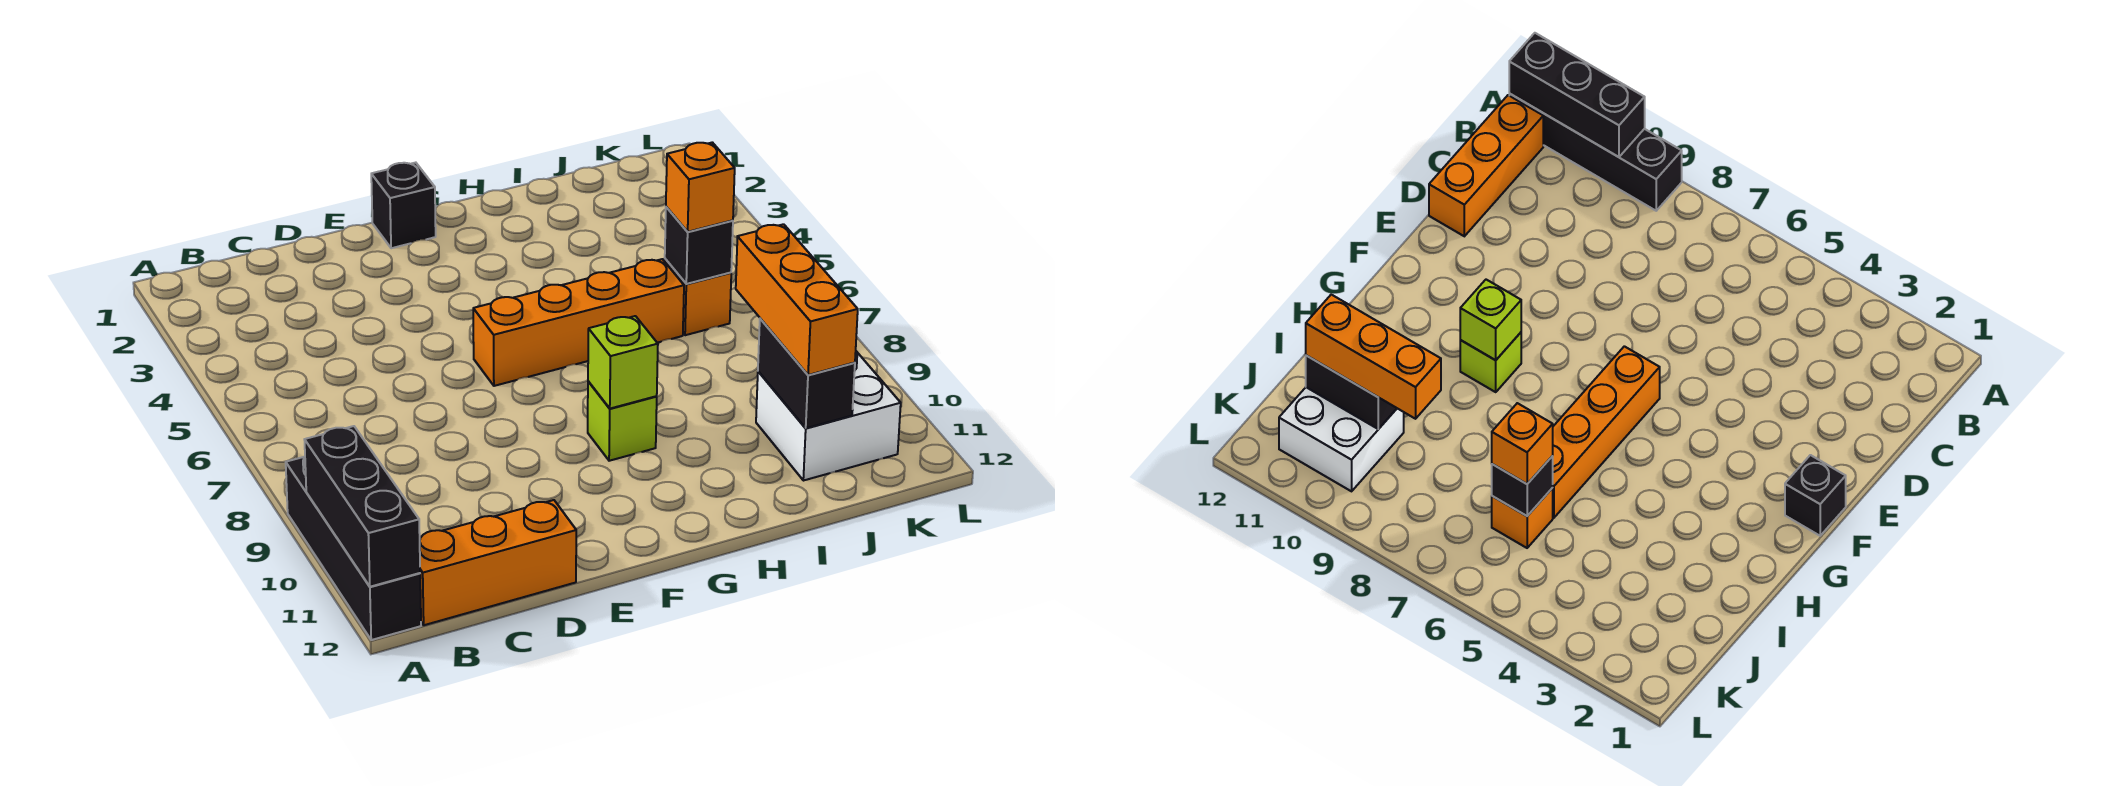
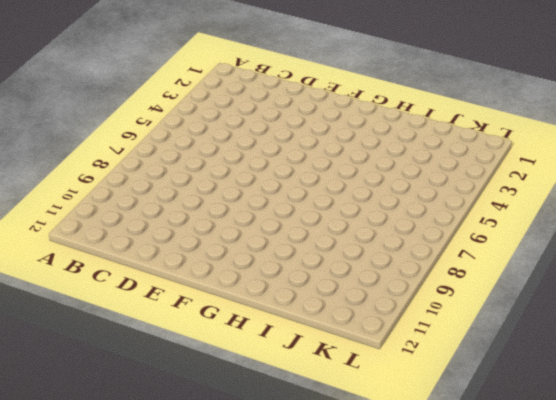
none -> black brick A9:A12 level 1
none -> orange brick B12:D12 level 1
none -> black brick F1 level 1

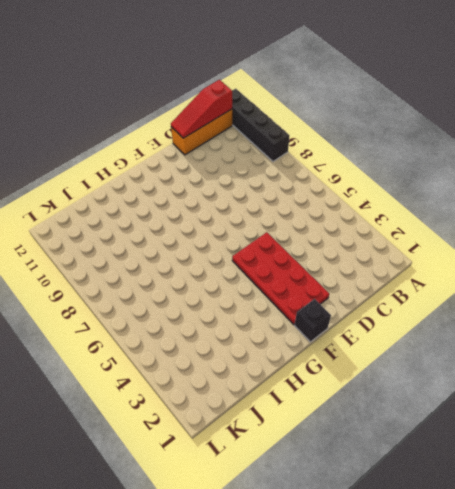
red slope B12:D12 level 2 top B -> none
red plate E2:F5 level 1 -> none
none -> orange brick F6:I6 level 1
none -> lime brick G9 level 1
none -> orange brick J6 level 1

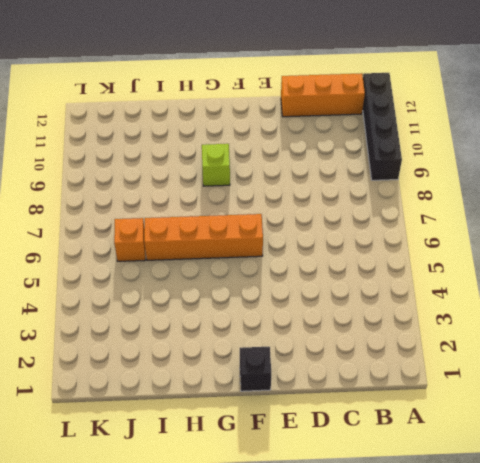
none -> white brick J10:K11 level 1
none -> black brick A10:A12 level 2
none -> lime brick G9 level 2

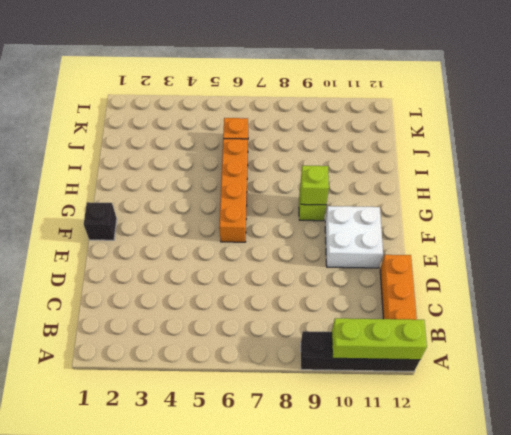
lime brick A10:A12 level 2 -> black brick A10:A12 level 2
white brick E10:F11 level 1 -> white brick J10:K11 level 1
none -> black brick J6 level 2
none -> black brick J10:J11 level 2
none -> orange brick J6 level 3

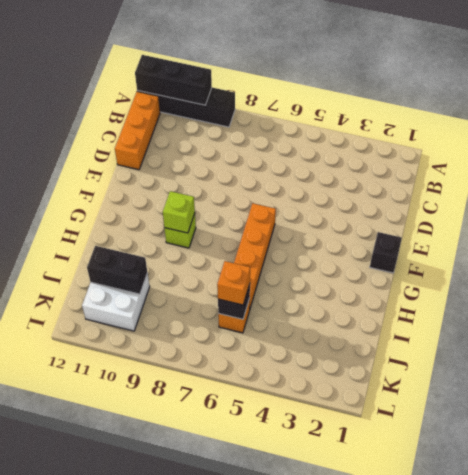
none -> orange brick J9:J11 level 3

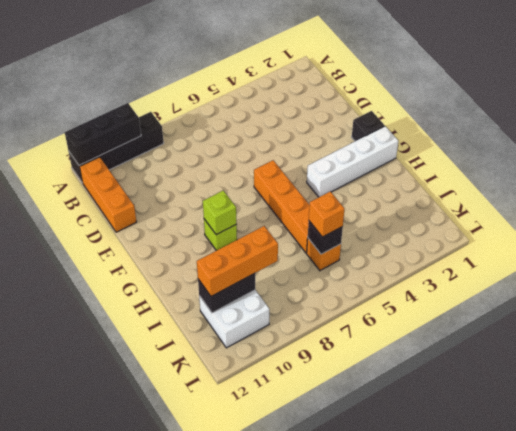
white brick G1:G4 level 1 -> none

